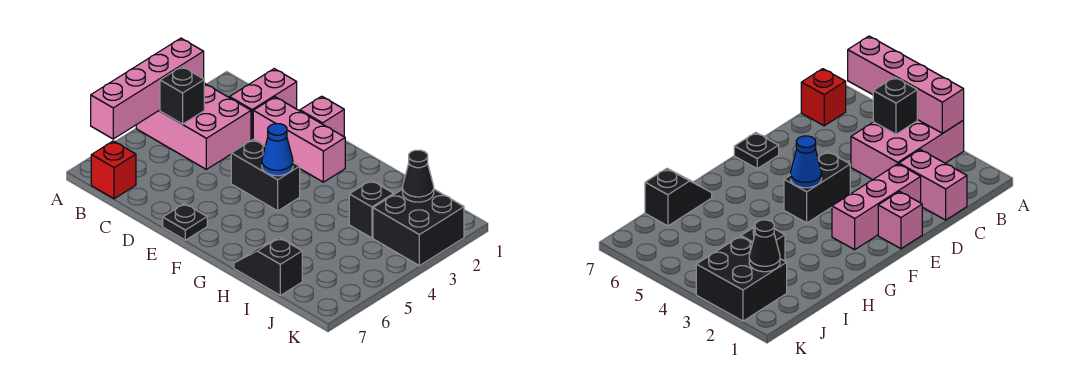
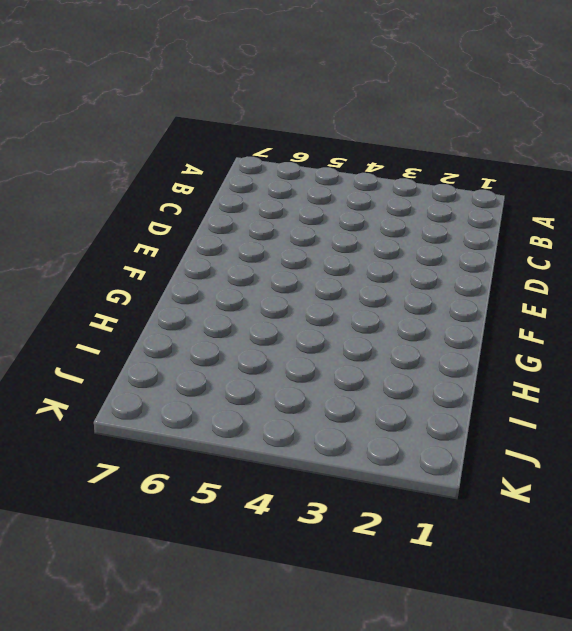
none -> pink brick A3:C4 level 1
none -> red brick B7 level 1
none -> pink brick C1:C2 level 1

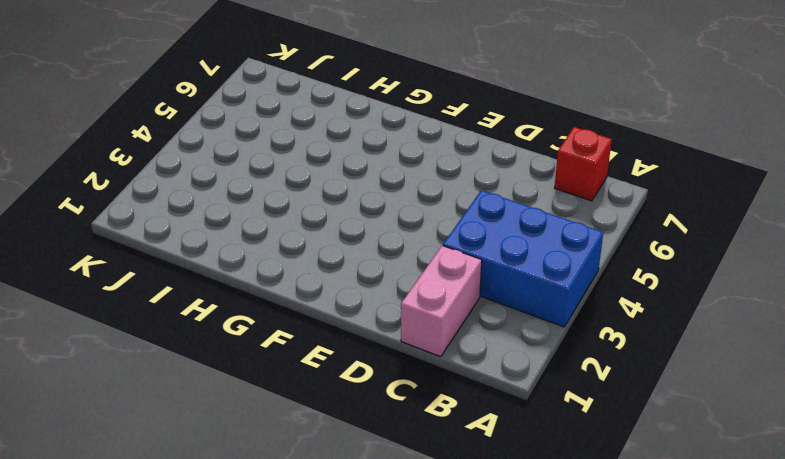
blue brick A3:C4 level 1 -> pink brick A3:C4 level 1
none -> pink brick D2:F2 level 1
none -> pink brick E1 level 1
none -> black brick E4:F4 level 1

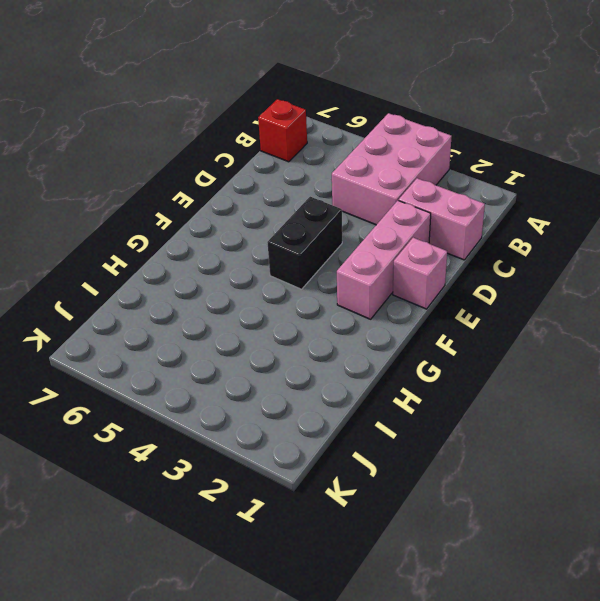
none -> black plate E7 level 1
none -> black slope H7:I7 level 1 top I
none -> black brick I3 level 1

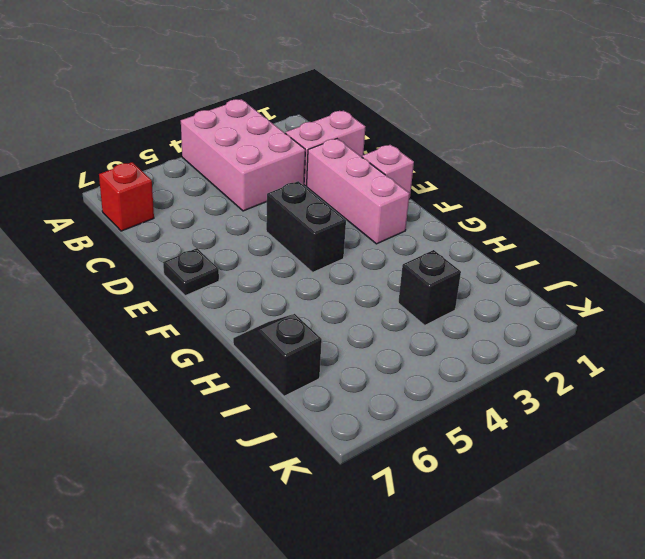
none -> black brick J2:K3 level 1
none -> pink brick A3:A6 level 2
none -> black brick B4 level 2

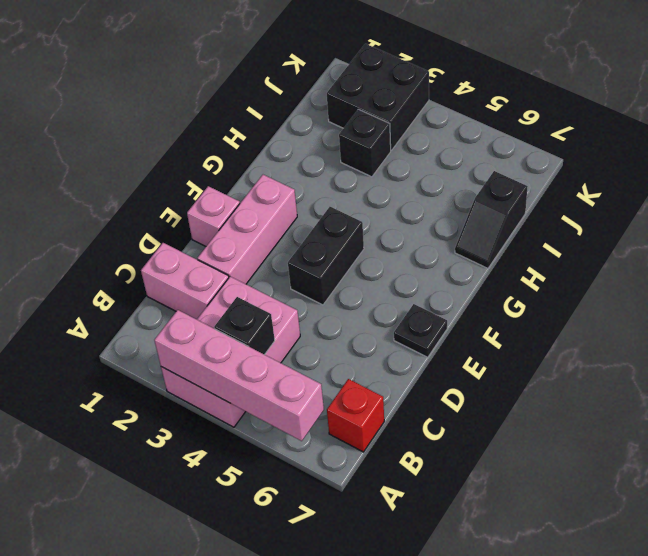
none -> blue cone F4 level 2
none -> black cone J2 level 2

